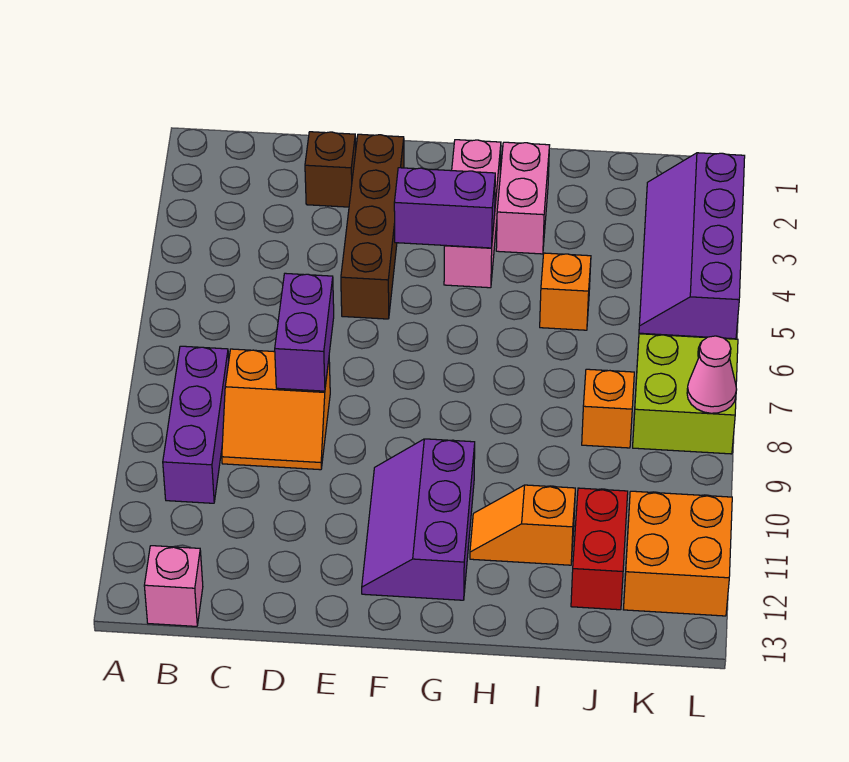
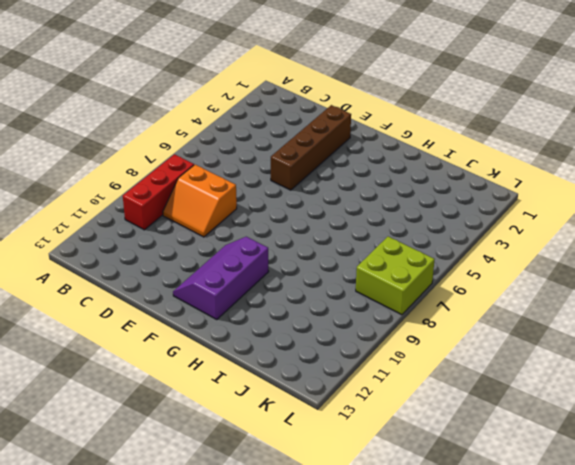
red brick B8:B10 level 1 -> purple brick B8:B10 level 1
none -> pink brick B13 level 1
none -> brown brick D2 level 1
none -> pink brick G2:G4 level 1

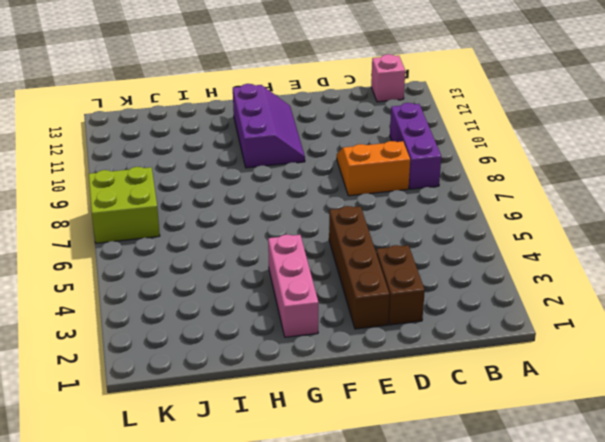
brown brick D2:D3 level 1 -> brown brick D2 level 1
none -> pink brick H2:H3 level 1
none -> orange slope H11:I11 level 1 top I
none -> orange brick I5 level 1

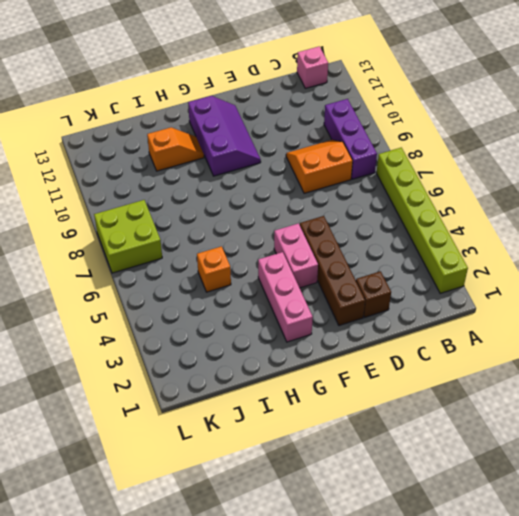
lime brick A2:A7 level 1 -> none
pink brick F4:F5 level 1 -> pink brick H2:H3 level 1
none -> orange brick J8 level 1
none -> red brick J11:J12 level 1
none -> purple slope K2:L5 level 1 top L

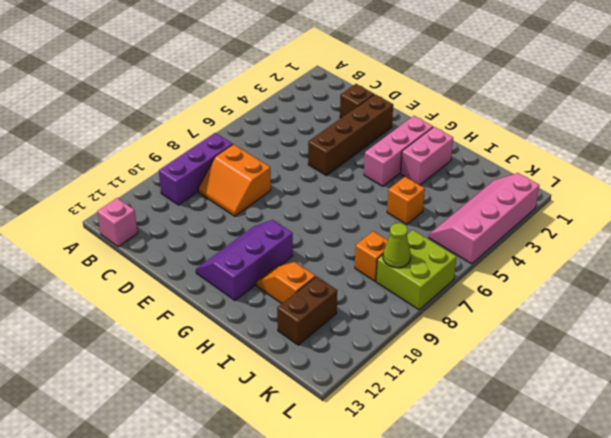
brown brick J11:J12 level 1 -> red brick J11:J12 level 1
pink slope K2:L5 level 1 top L -> purple slope K2:L5 level 1 top L
lime cone K8 level 2 -> none
none -> orange brick K11:L12 level 1
none -> purple brick D7:D8 level 2
none -> purple brick F4:G4 level 2

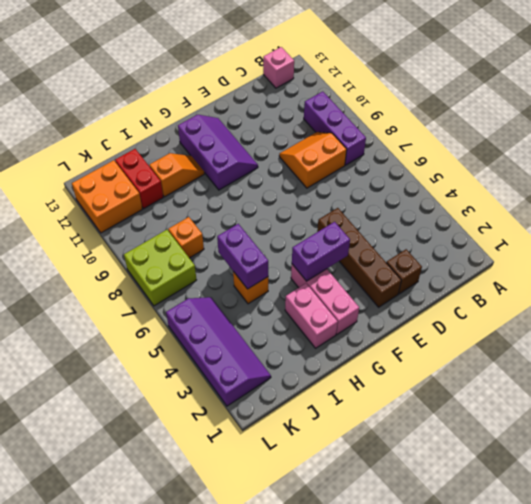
purple brick I5:I6 level 2 -> purple brick D7:D8 level 2
none -> pink cone L8 level 2

